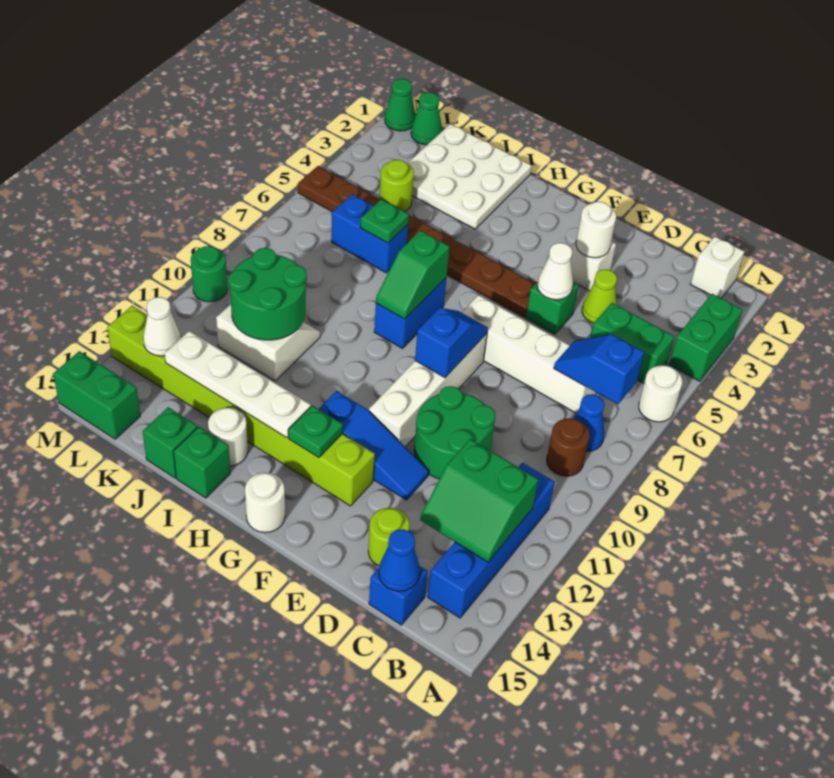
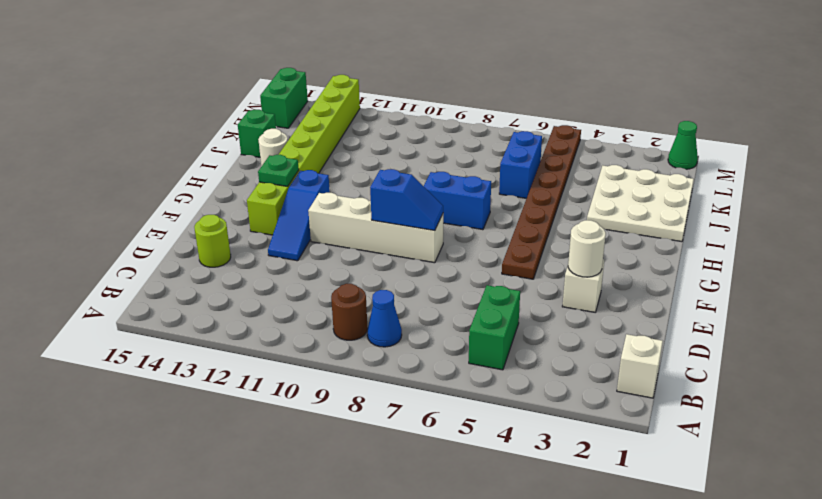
none -> green brick A3:A4 level 1
none -> white round brick A6 level 1
none -> blue brick B11:B14 level 1
none -> white brick C7:F7 level 1

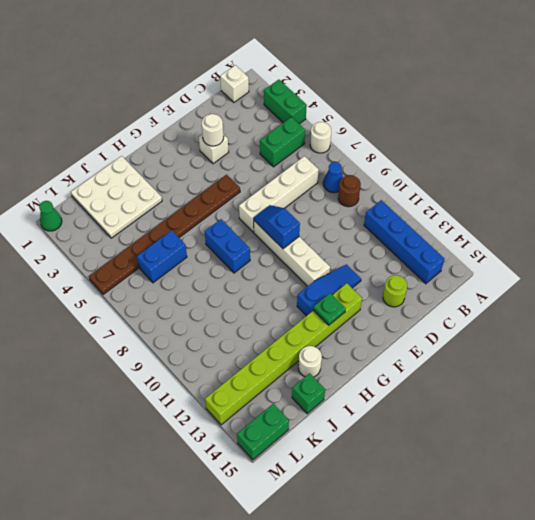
none -> blue brick C15 level 1
none -> lime cone D4 level 1
none -> green round brick D10:E11 level 1
none -> green brick E5 level 1

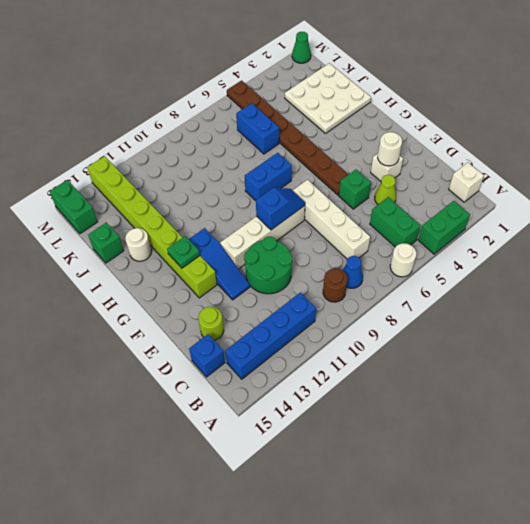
none -> white round brick G15 level 1
none -> green brick I15 level 1
none -> white slope J10:K11 level 1 top 11
none -> lime round brick K4 level 1

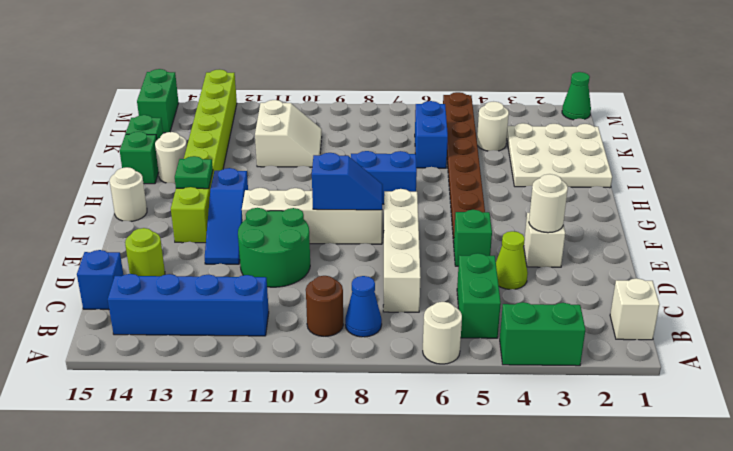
white round brick K4 level 1 -> lime round brick K4 level 1
none -> green cone L1 level 1
none -> green round brick M10 level 1
none -> blue slope B7:C7 level 2 top B
none -> green slope B12:C13 level 2 top 12

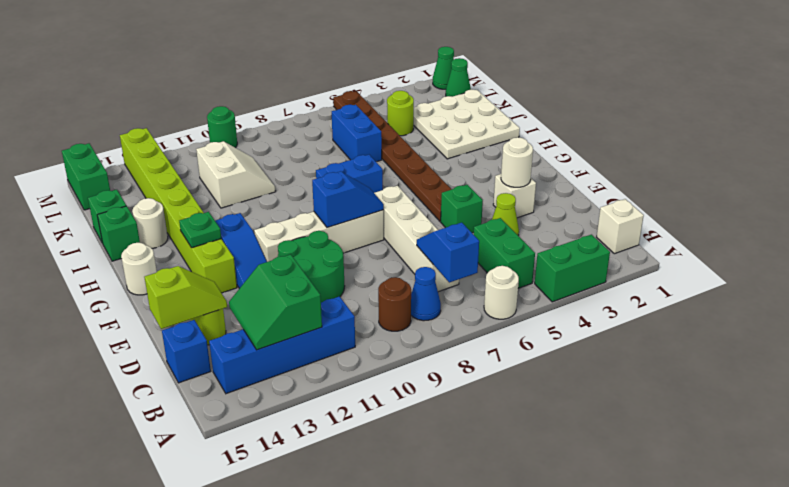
lime slope D14:D15 level 2 top 15 -> none
none -> blue cone C15 level 2
none -> white cone E5 level 2
none -> green slope H7:H8 level 2 top 7
none -> white plate H13:K13 level 2

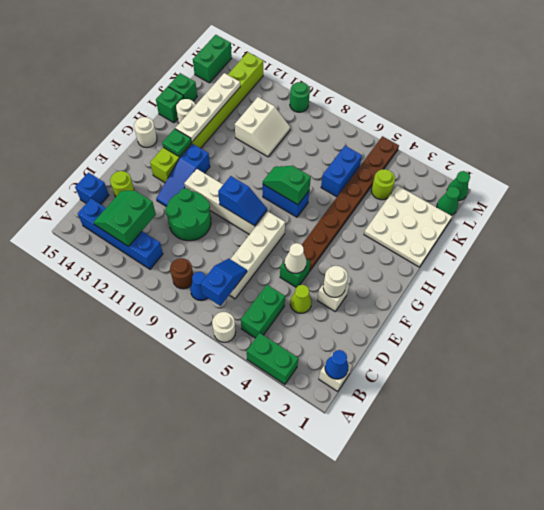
blue cone B1 level 2 -> blue cone C15 level 2
none -> green plate J6 level 2
none -> green round brick J10:K11 level 2
none -> white cone L13 level 2

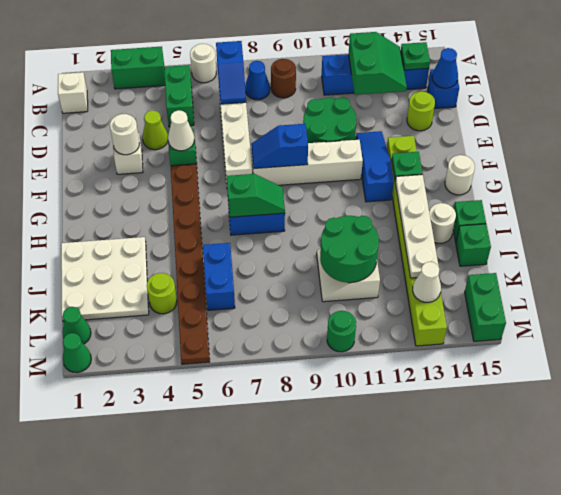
green plate B14 level 2 -> green plate J6 level 2

